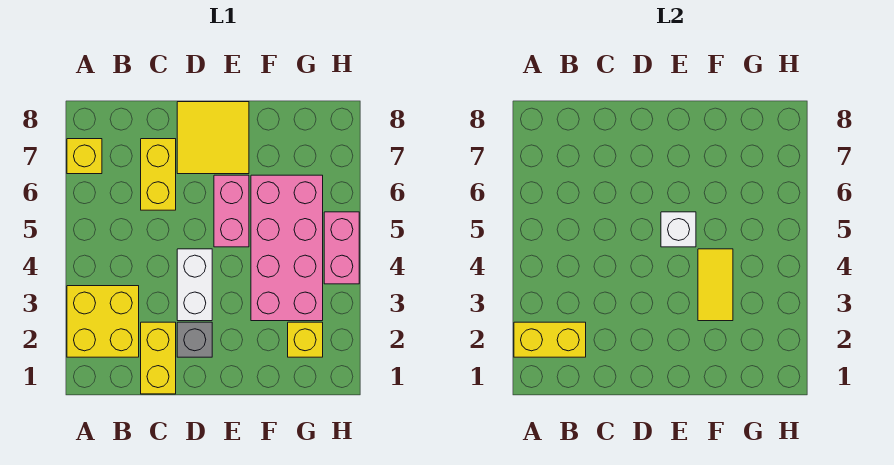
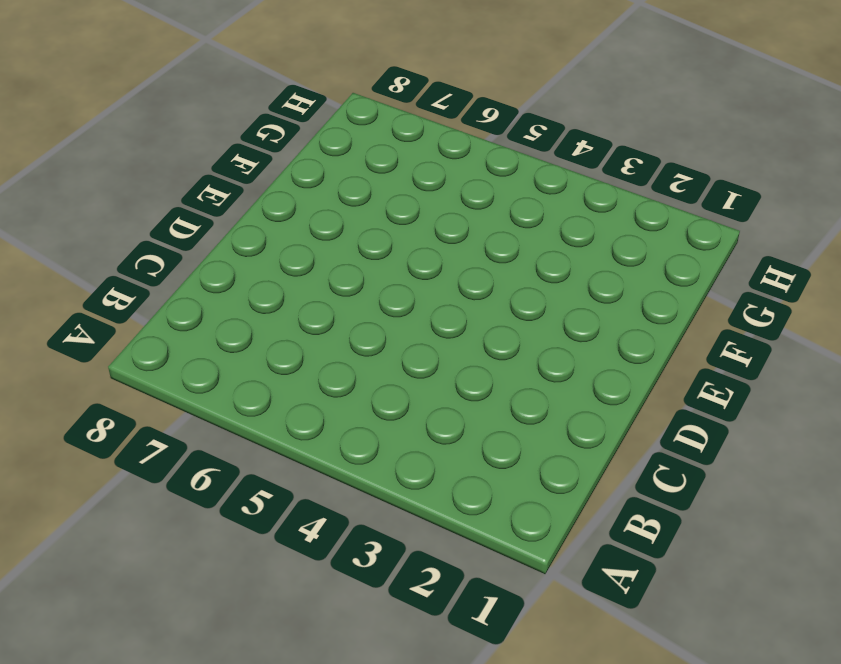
none -> yellow brick A2:B3 level 1
none -> yellow brick A7 level 1
none -> yellow brick C1:C2 level 1

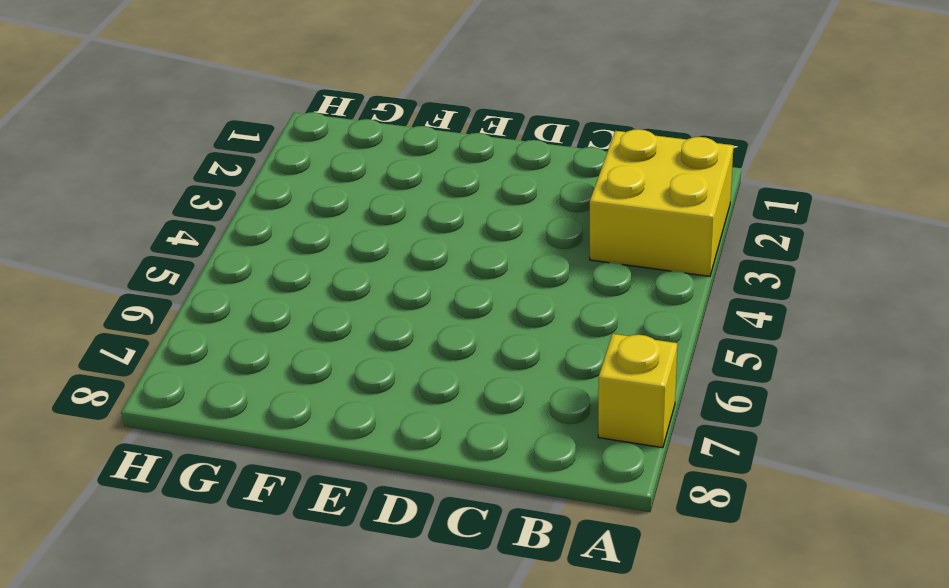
none -> yellow brick C1:C2 level 1
none -> yellow brick C6:C7 level 1
none -> grey brick D2 level 1

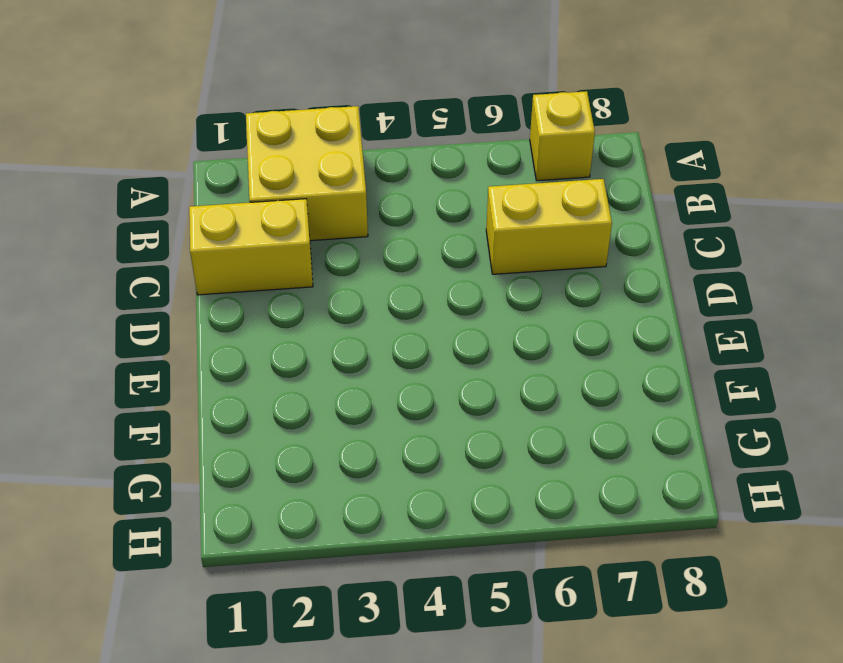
none -> grey brick D2 level 1
none -> white brick D3:D4 level 1
none -> yellow tile D7:E8 level 1

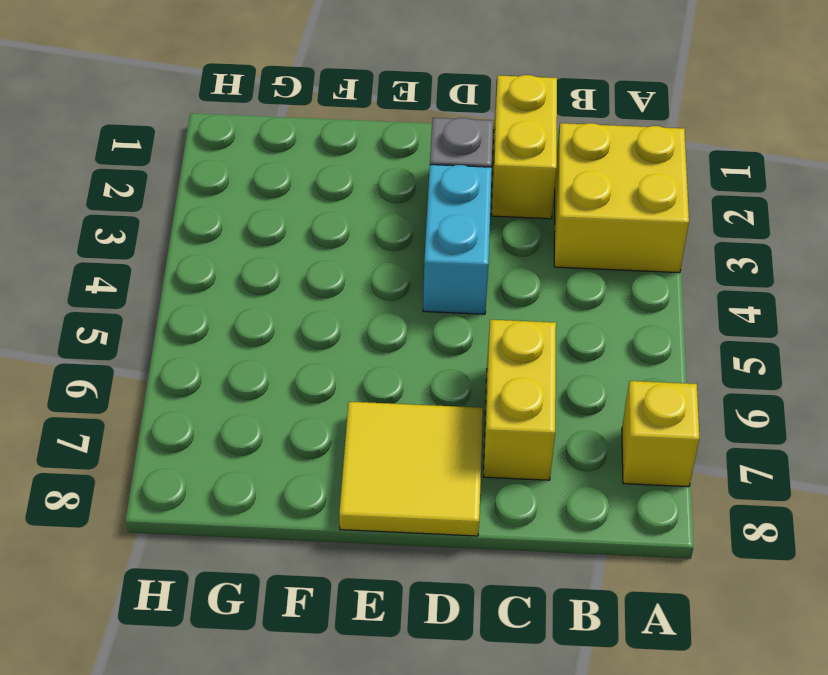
cyan brick D3:D4 level 1 -> white brick D3:D4 level 1
none -> pink brick E5:E6 level 1
none -> pink brick F3:G6 level 1
none -> yellow brick G2 level 1

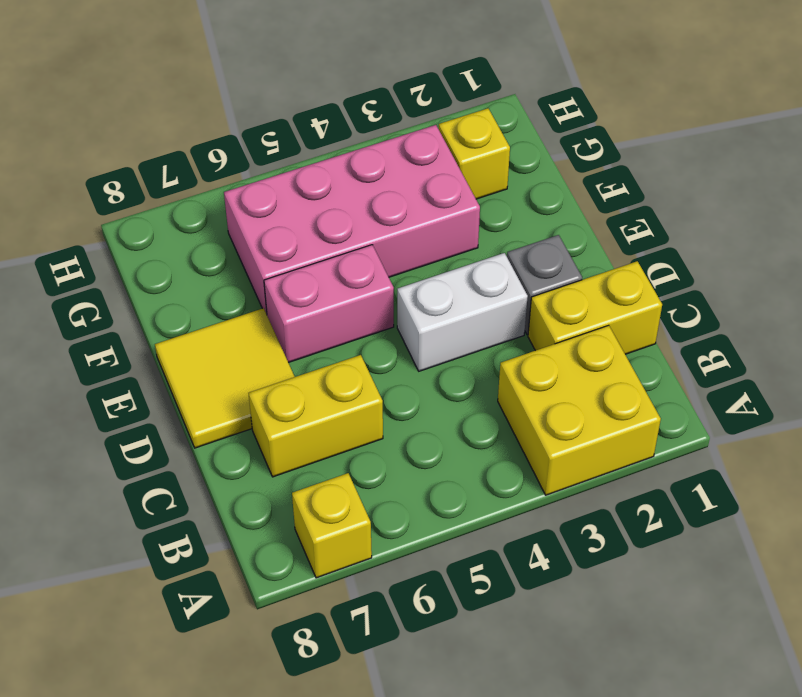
none -> pink brick H4:H5 level 1
none -> yellow brick A2:B2 level 2
none -> white brick E5 level 2

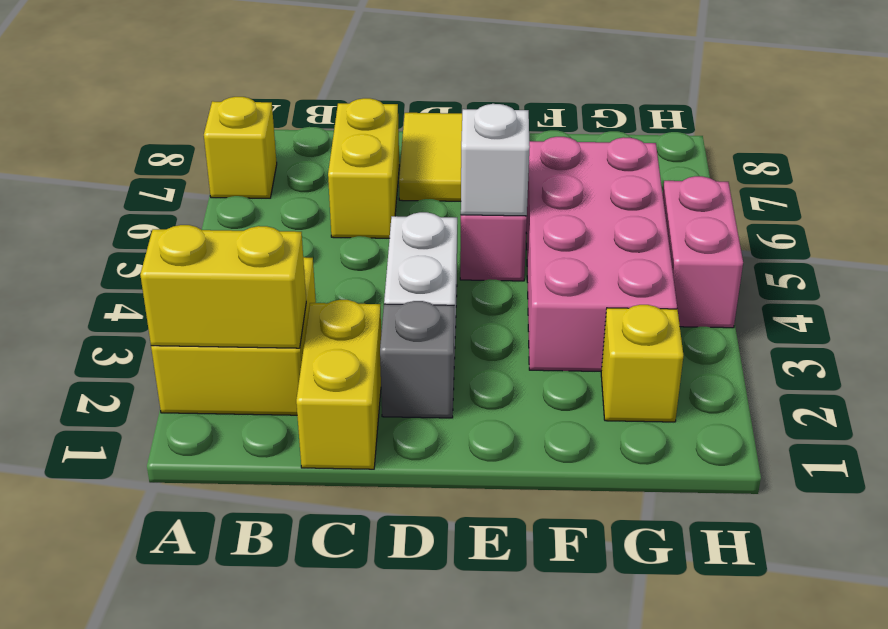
none -> yellow tile F3:F4 level 2

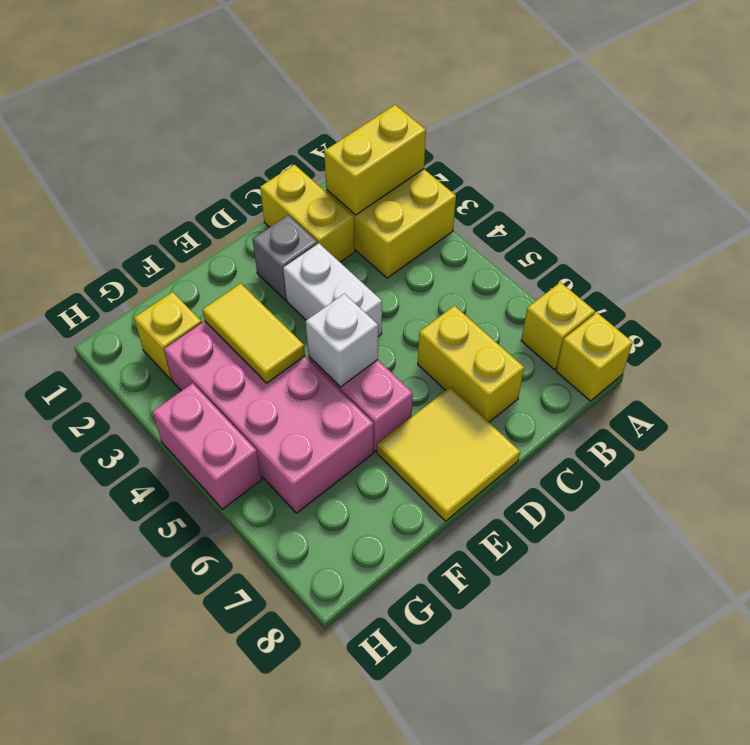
yellow brick A8 level 1 -> none

